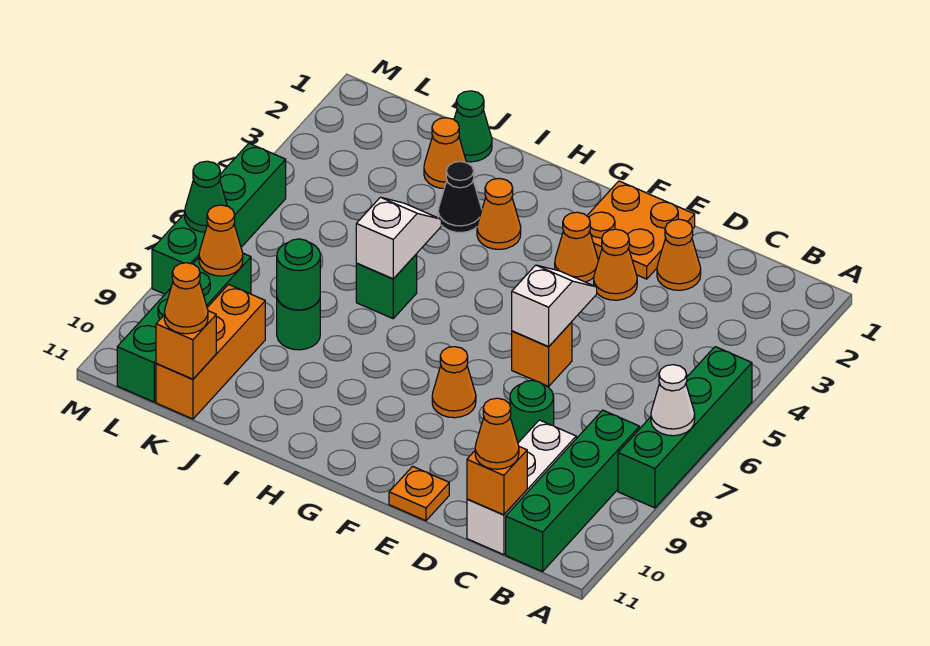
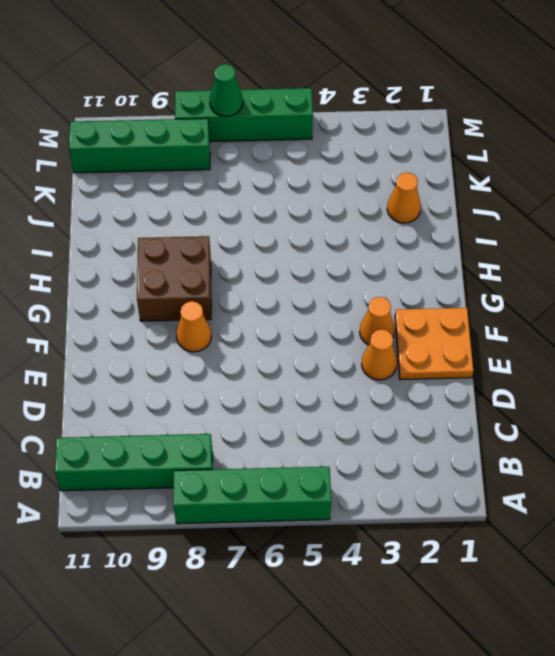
brown brick G8:H9 level 1 -> none
none -> white brick C9:C11 level 1
none -> orange cone D2 level 1
none -> green round brick D8 level 1
none -> orange brick E6 level 1

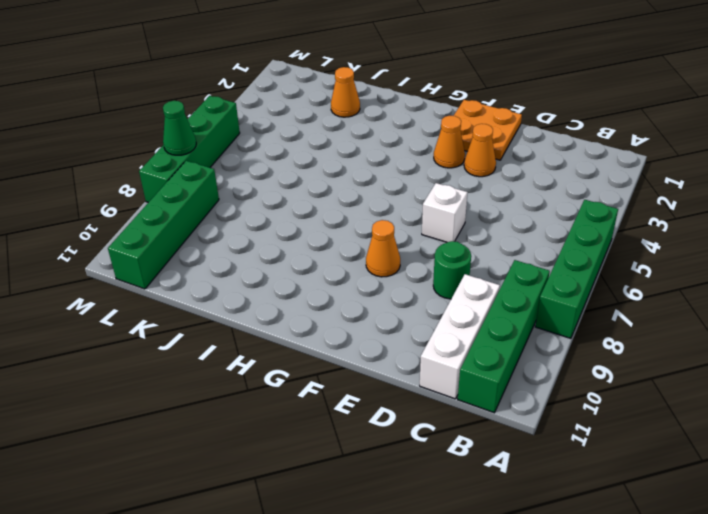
white brick E6 level 1 -> orange brick E6 level 1
none -> orange cone D2 level 1
none -> orange plate E11 level 1
none -> orange cone H3 level 1
none -> black cone I3 level 1

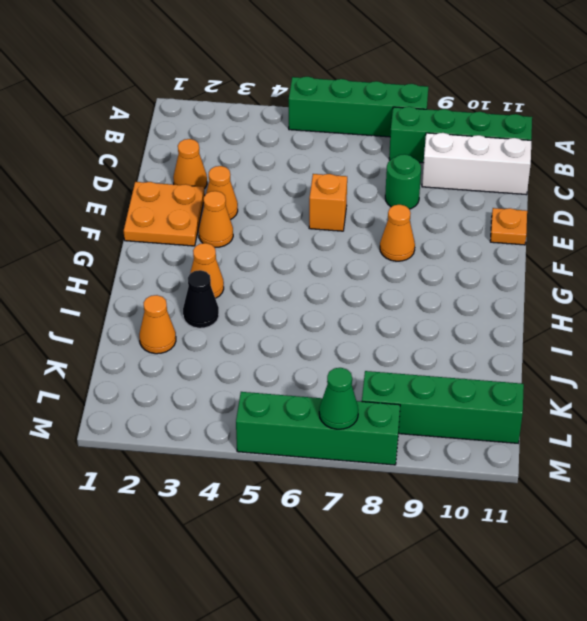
none -> green brick I6 level 1
none -> green cone J1 level 1
none -> green round brick J8 level 1
none -> orange brick K9:K11 level 1

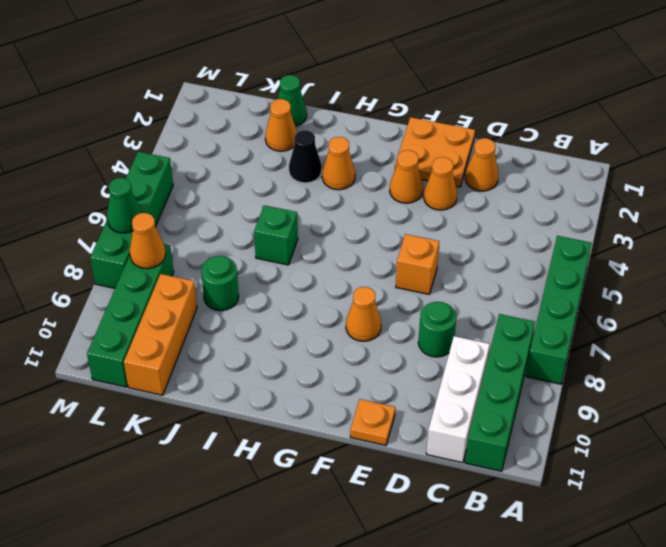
none -> white cone A7 level 2
none -> orange brick C11 level 2
none -> white slope E5:E6 level 2 top 6
none -> white slope I5:I6 level 2 top 6

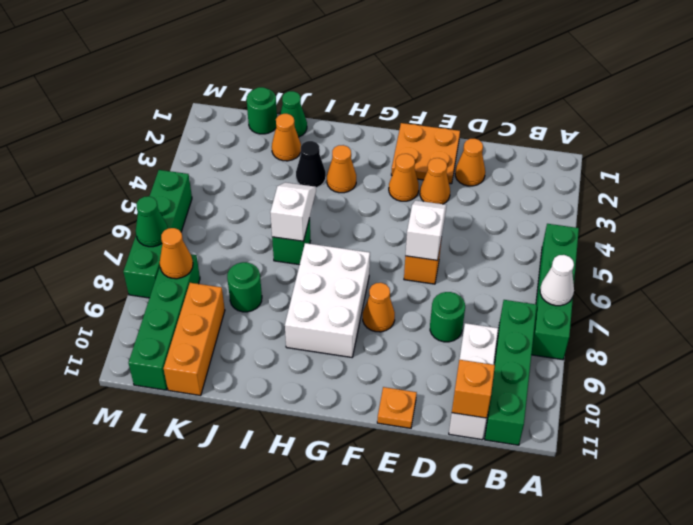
white brick G7:H9 level 1 -> none
green round brick K1 level 1 -> green round brick J8 level 2
none -> orange brick K11 level 2
none -> orange cone C11 level 3
none -> orange cone K11 level 3

